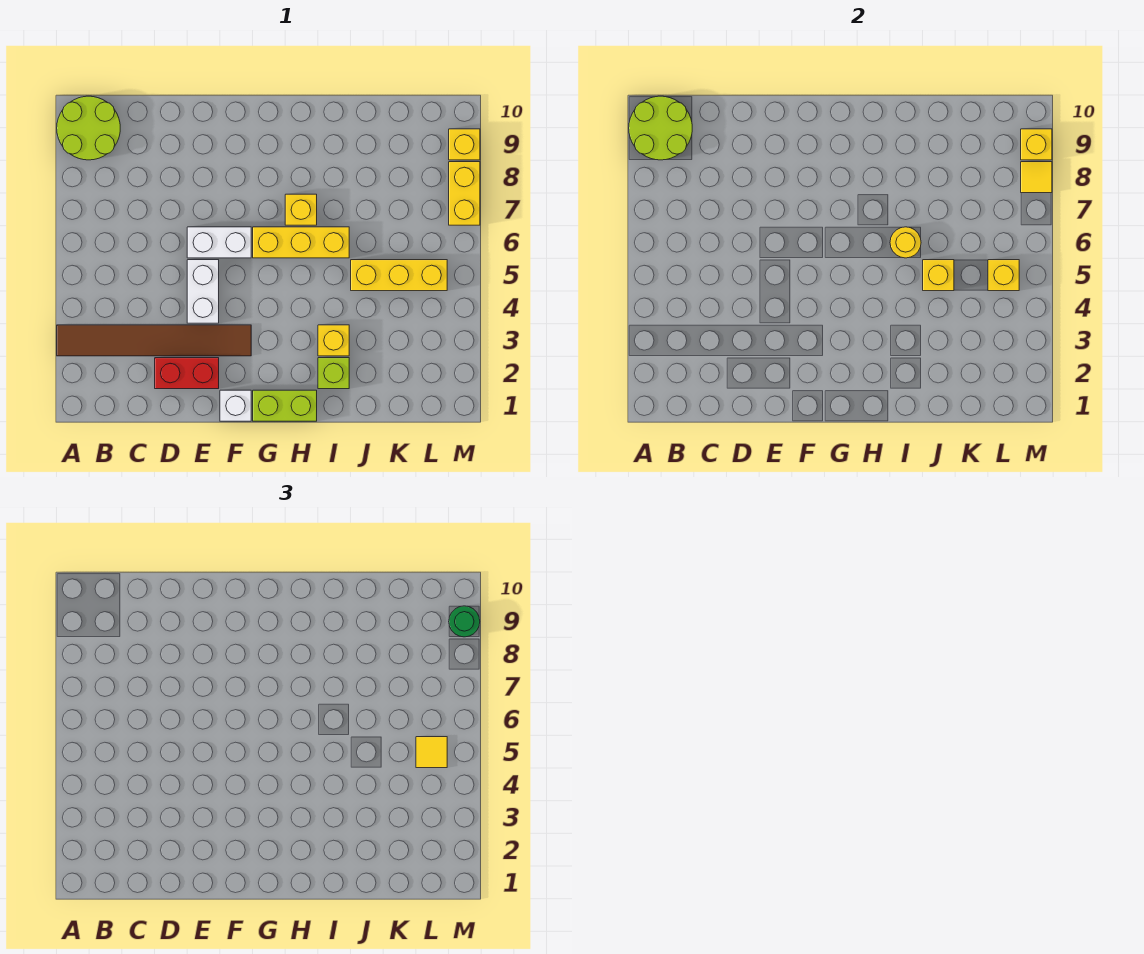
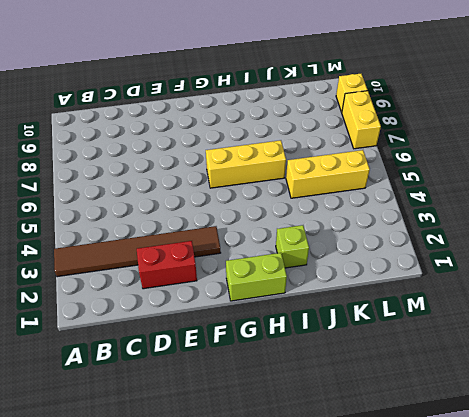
none -> lime round brick A9:B10 level 1
none -> white brick E4:E5 level 1
none -> white brick E6:F6 level 1

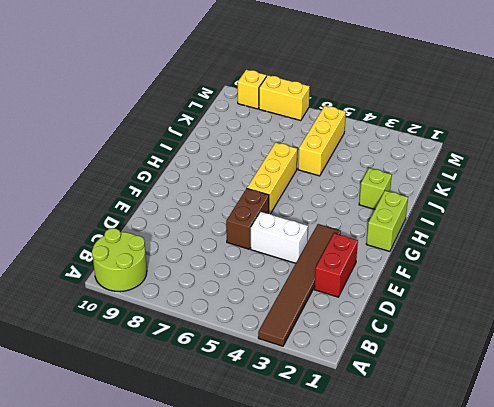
brown brick E6:F6 level 1 -> white brick E6:F6 level 1
none -> white brick F1 level 1
none -> yellow brick H7 level 1
none -> yellow brick I3 level 1

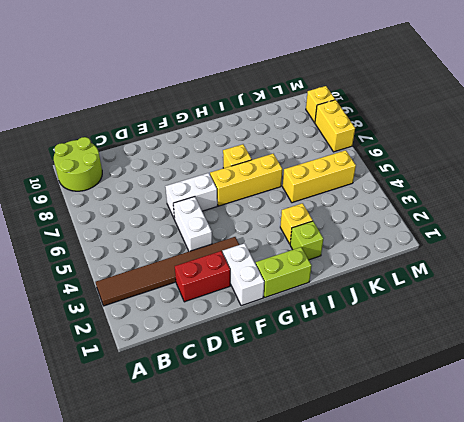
white brick F1:F2 level 1 -> white brick F1 level 1
none -> lime round brick A9:B10 level 2
none -> yellow round brick I6 level 2
none -> yellow brick J5 level 2

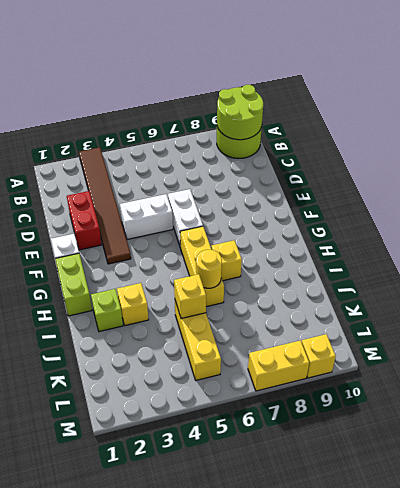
none -> yellow brick L5 level 2
none -> yellow tile M8 level 2
none -> yellow brick M9 level 2

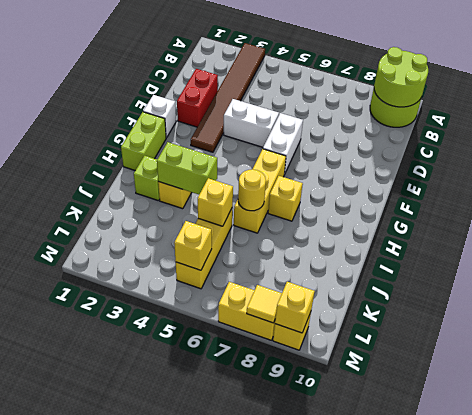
lime brick I3:I4 level 2 -> none
none -> yellow tile L5 level 3
none -> green round brick M9 level 3

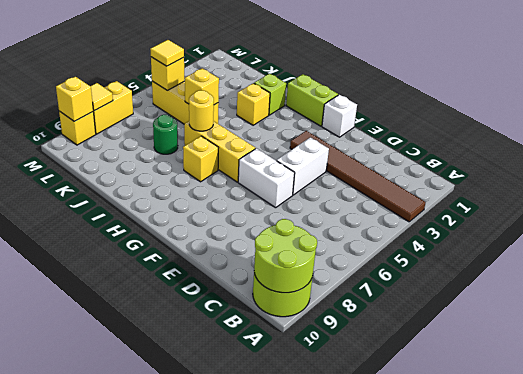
green round brick J7 level 1 -> green round brick M9 level 3
none -> red brick D2:E2 level 1

